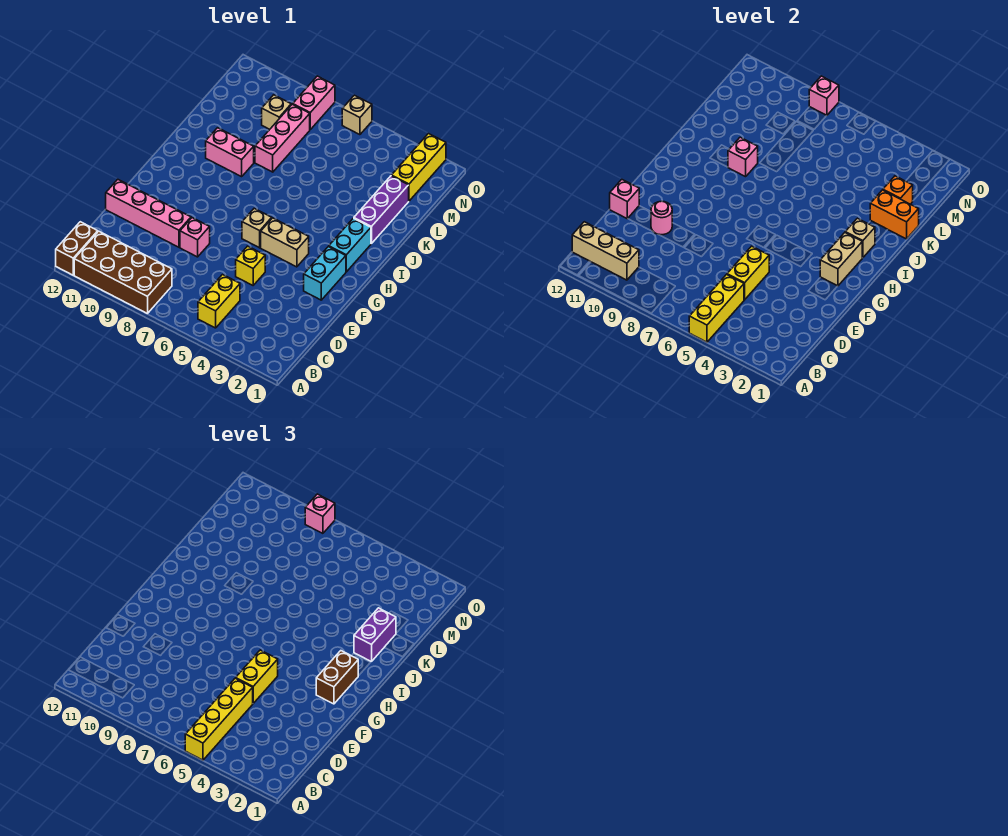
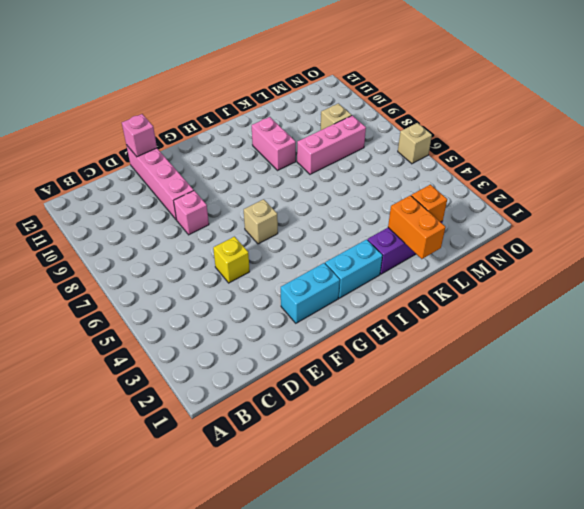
none -> brown brick A8:B11 level 1
none -> brown brick A12:B12 level 1
none -> yellow brick B5:C5 level 1
none -> tan brick G4:G5 level 1

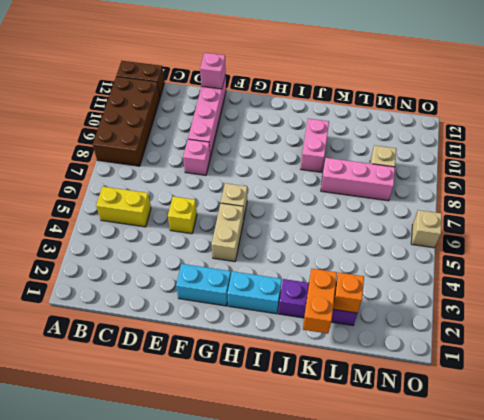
none -> yellow brick M2:O2 level 1
none -> pink brick N8:O8 level 1
none -> yellow brick A5:C5 level 2
none -> tan brick B10:B12 level 2

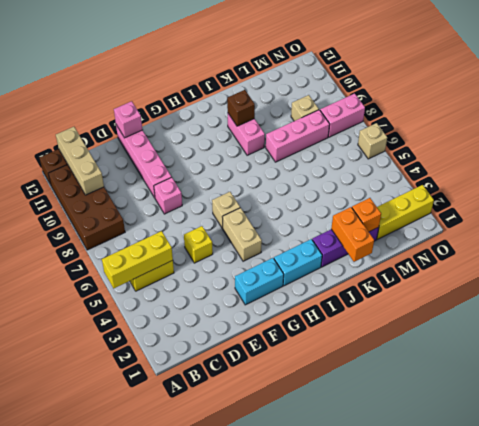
brown brick J10 level 2 -> none
none -> yellow brick D5:E5 level 2
none -> pink round brick E10 level 2
none -> tan brick G2:H2 level 2
none -> tan brick I2 level 2

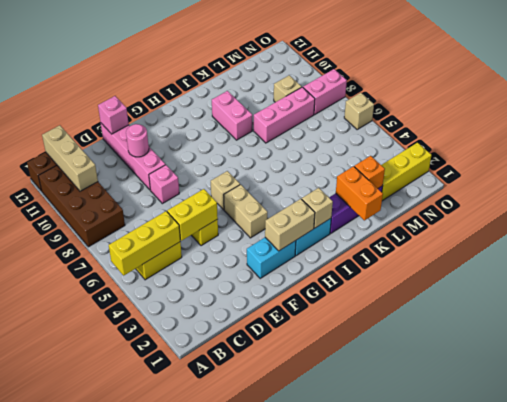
none -> pink brick J9 level 2
none -> pink brick O8 level 2
none -> yellow brick A5:D5 level 3
none -> yellow brick E5:F5 level 3

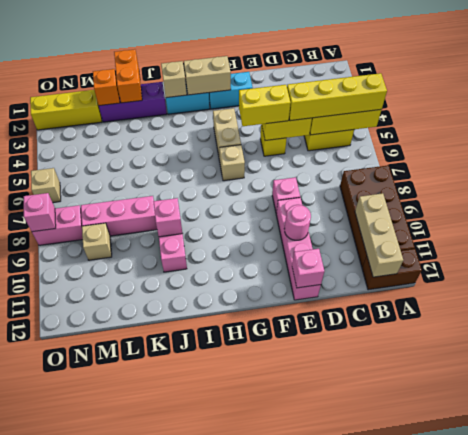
none -> brown brick G2:H2 level 3
none -> purple brick J2:K2 level 3
none -> pink brick O8 level 3

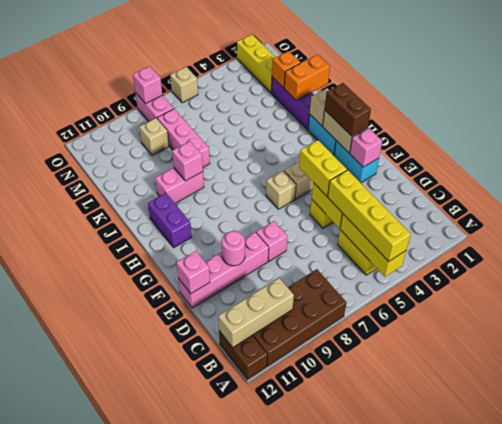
pink brick F2 level 2 -> pink brick O8 level 3
purple brick H11:I11 level 1 -> purple brick J2:K2 level 3

